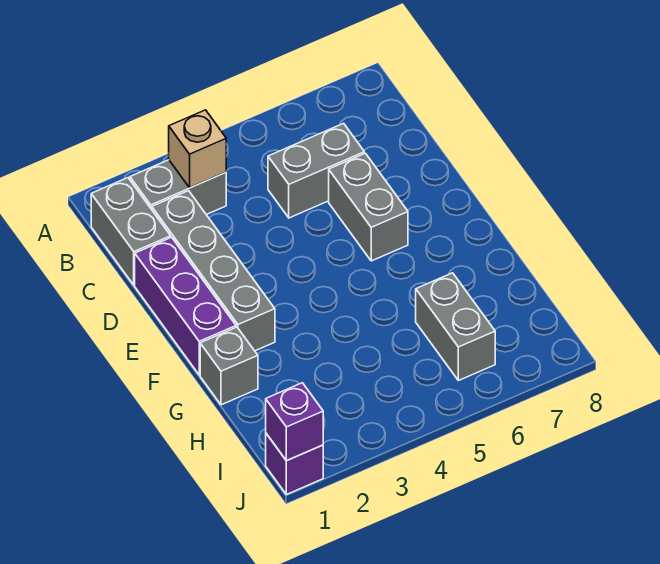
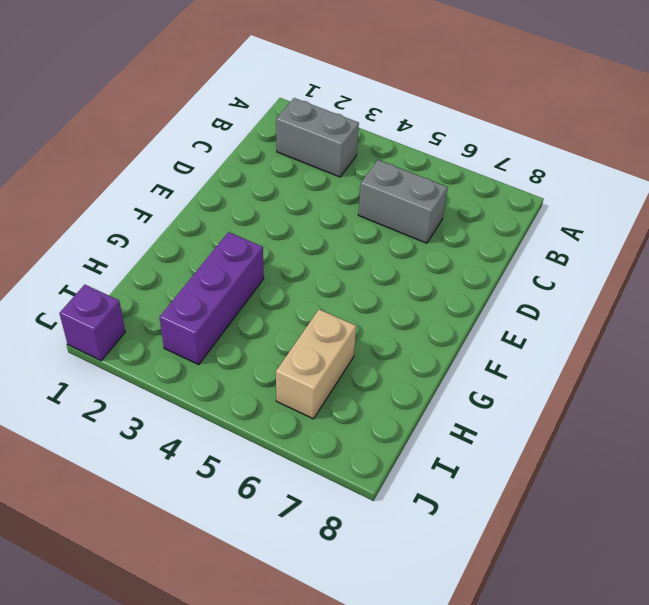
purple brick G3:I3 level 1 -> purple brick D1:F1 level 1
tan brick H6:I6 level 1 -> grey brick H6:I6 level 1
none -> grey brick B1:C1 level 1
none -> grey brick C2:F2 level 1

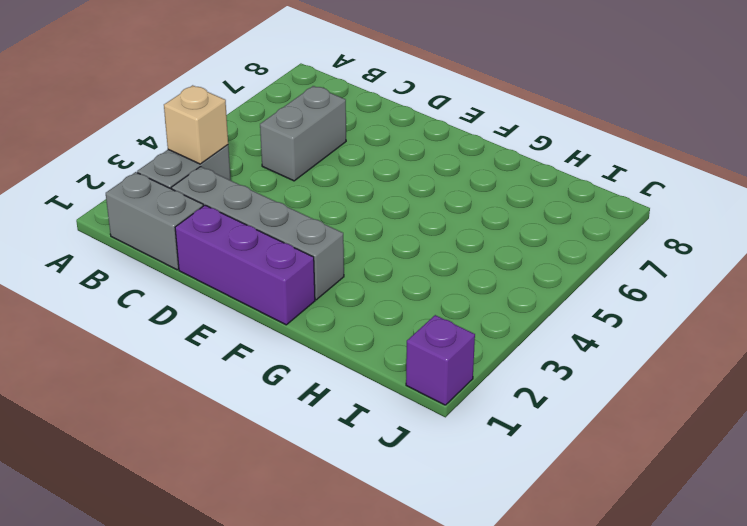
none -> grey brick D6:E6 level 1
none -> grey brick G1 level 1

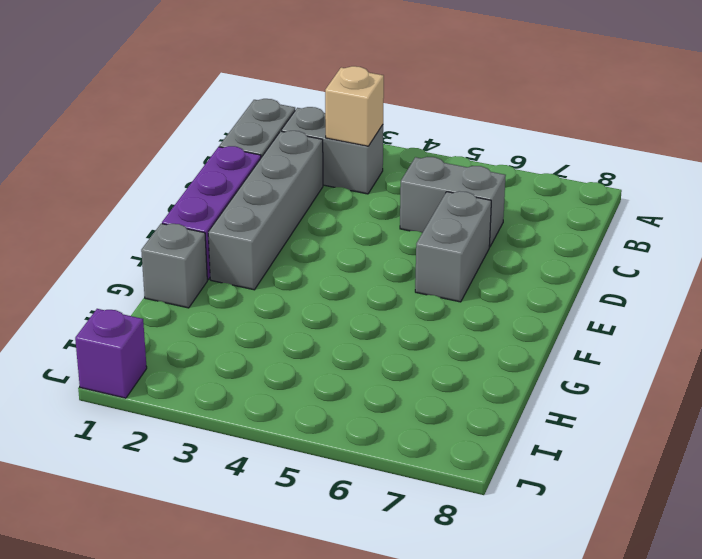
none -> grey brick H6:I6 level 1
none -> purple brick J1 level 2

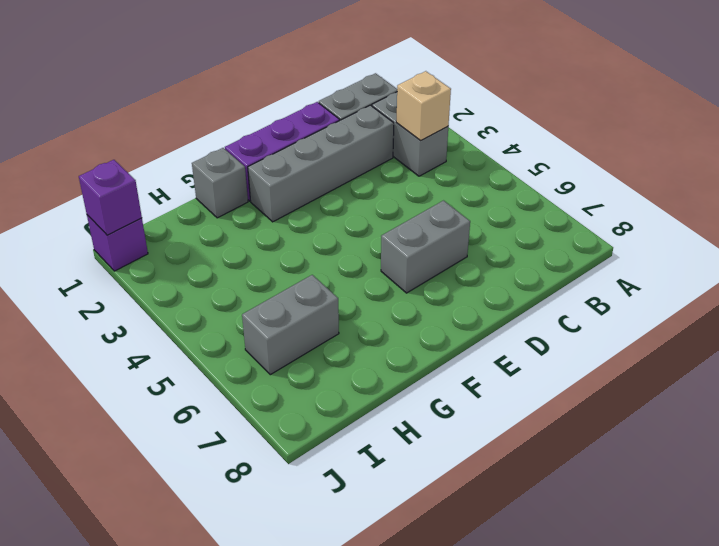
none -> grey brick C5:C6 level 1

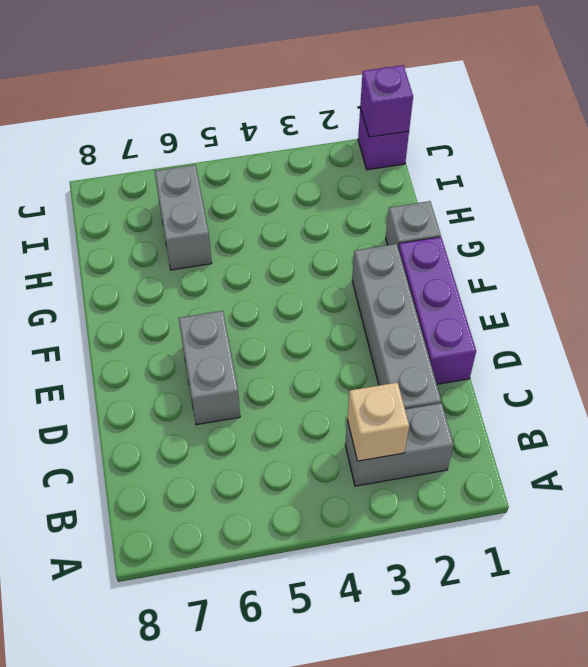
none -> grey brick B1:C1 level 1
none -> grey brick C5:C6 level 1

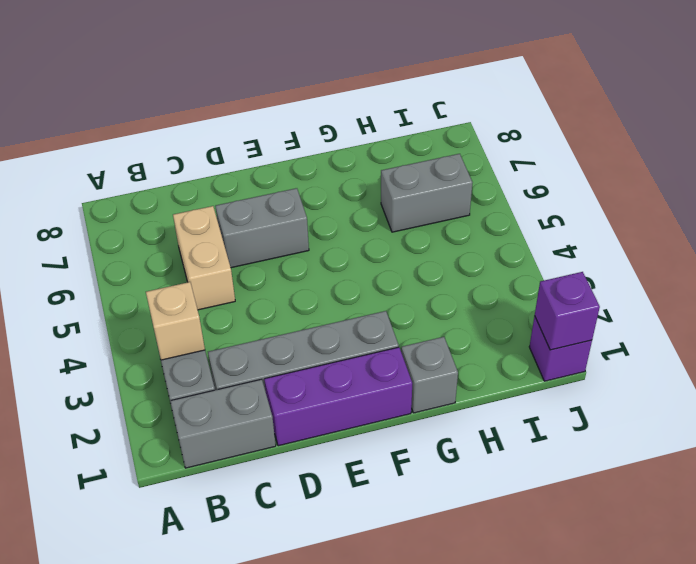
tan brick C5:C6 level 1 -> grey brick C5:C6 level 1

